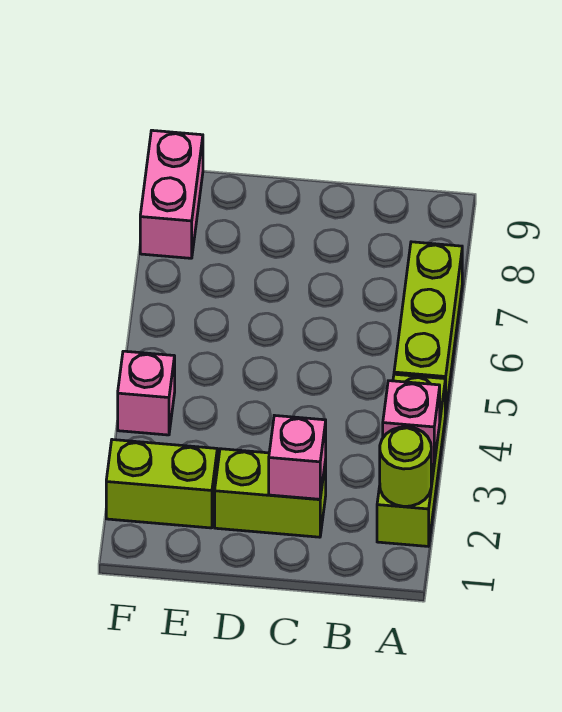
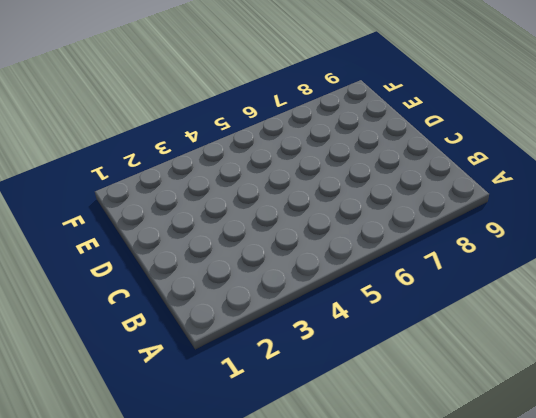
none -> lime brick A2:A4 level 1
none -> lime brick A5:A7 level 1

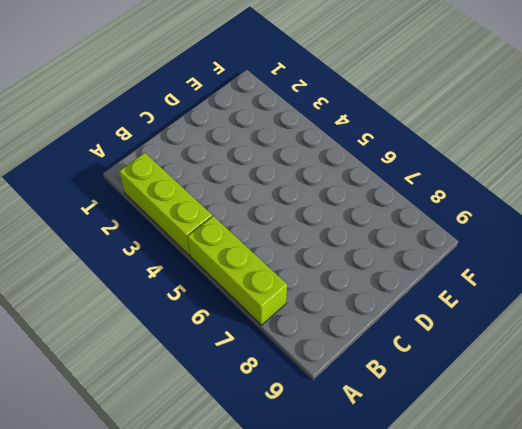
none -> lime brick C2:D2 level 1
none -> lime brick E2:F2 level 1

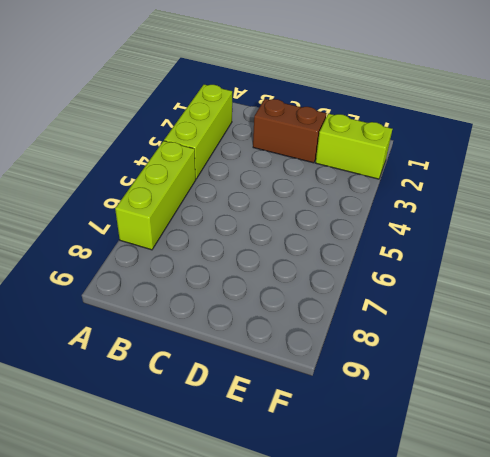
brown brick C2:D2 level 1 -> lime brick C2:D2 level 1
none -> pink brick F4 level 1
none -> pink brick F8:F9 level 1

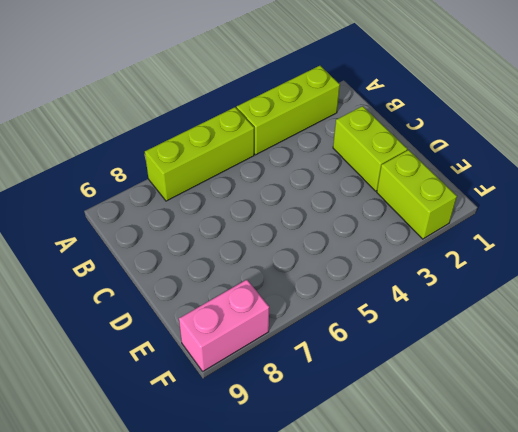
none -> pink brick F4 level 1
none -> lime round brick A2 level 2

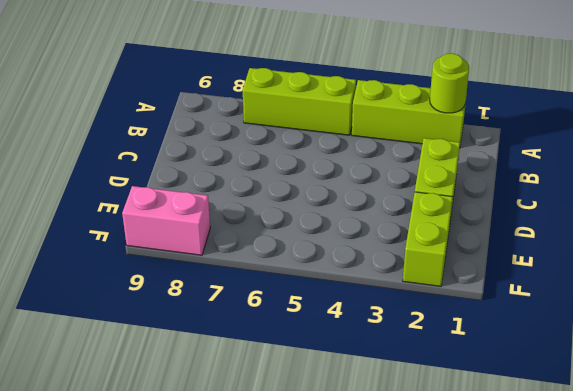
none -> pink brick F4 level 1
none -> pink brick A3 level 2

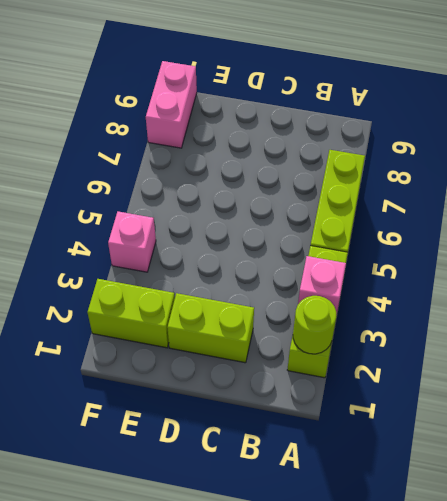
none -> pink brick C2 level 2

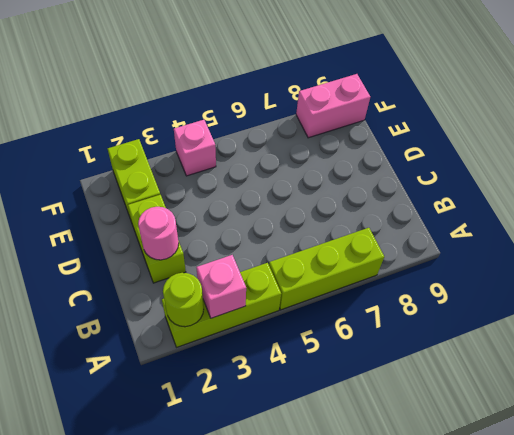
pink round brick C2 level 2 -> pink brick C2 level 2

